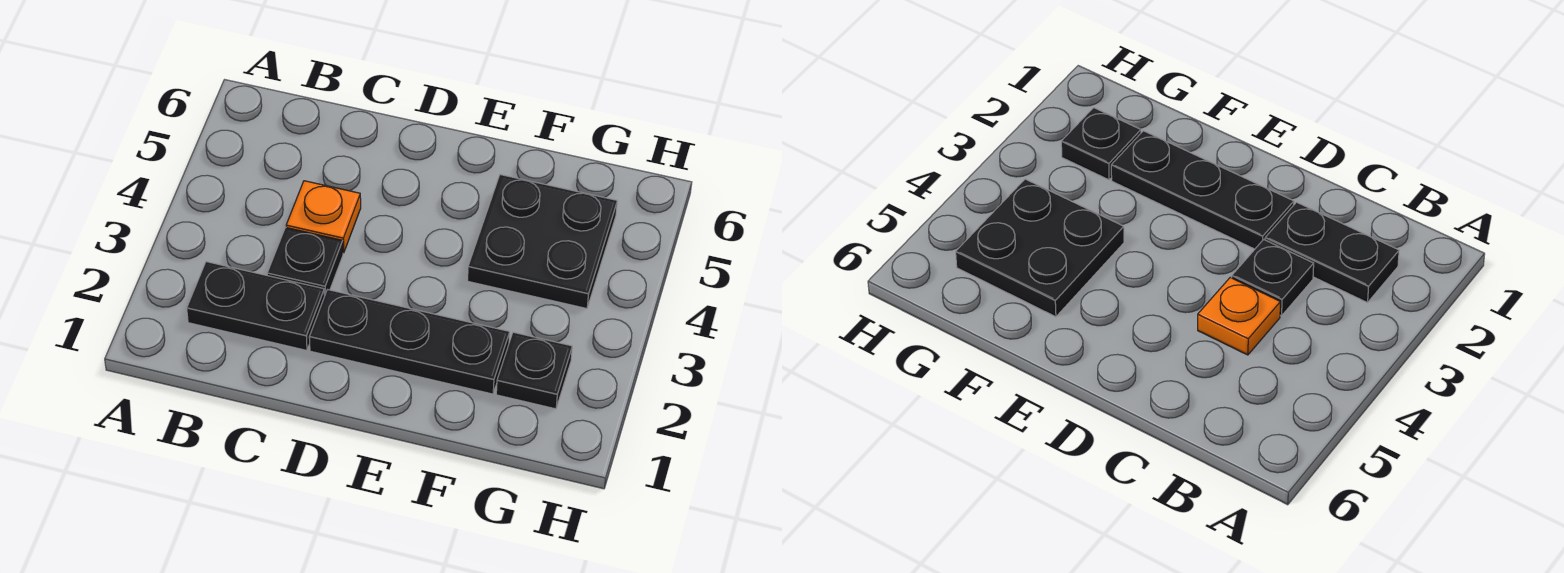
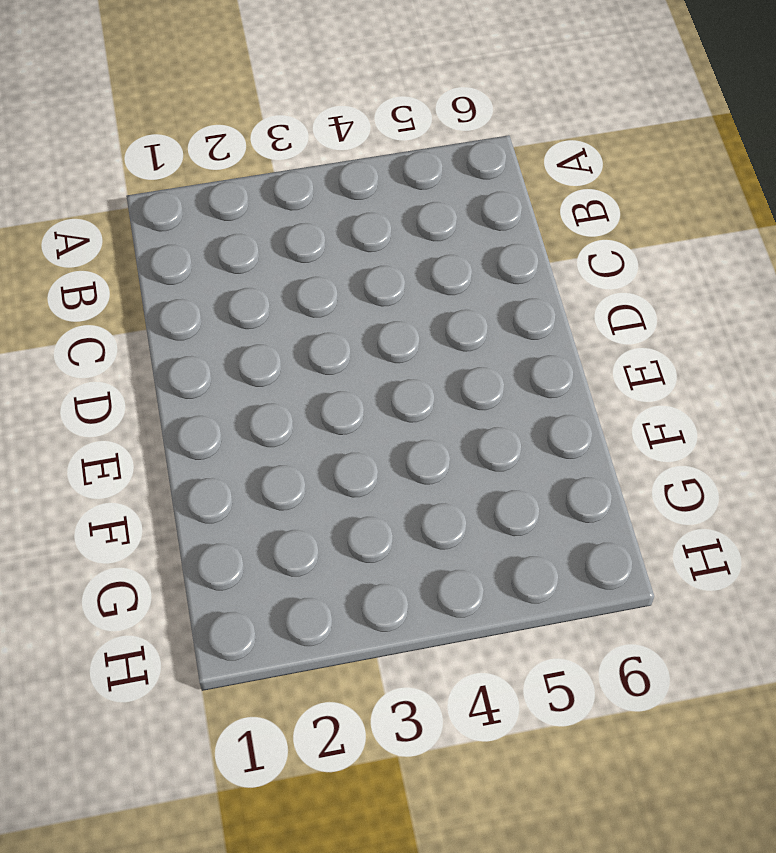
none -> black plate B2:C2 level 1
none -> black plate C3 level 1

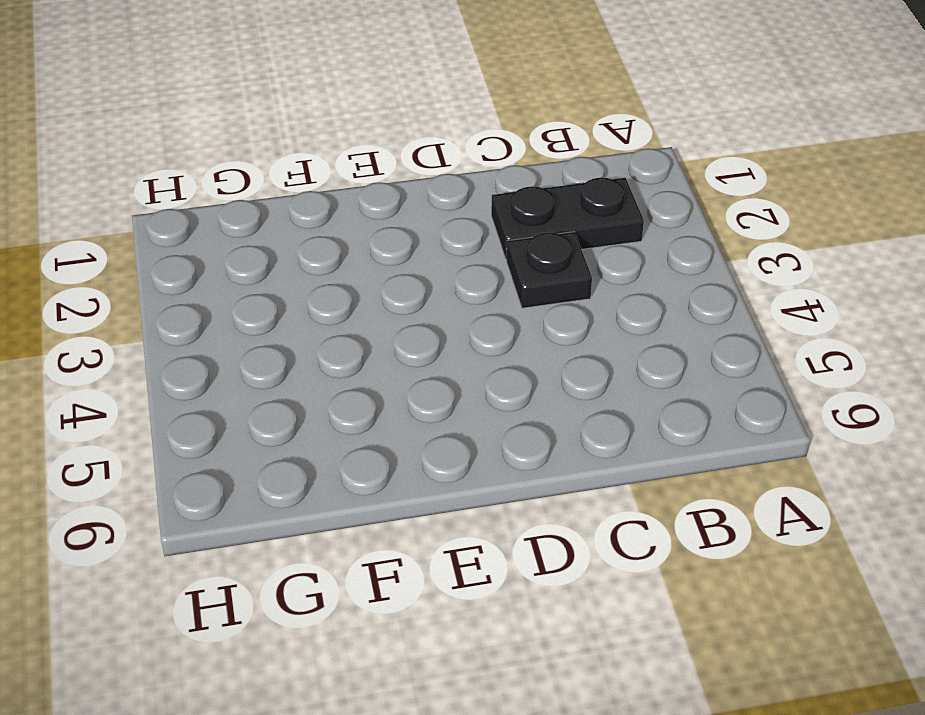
none -> orange plate C4 level 1
none -> black plate D2:F2 level 1

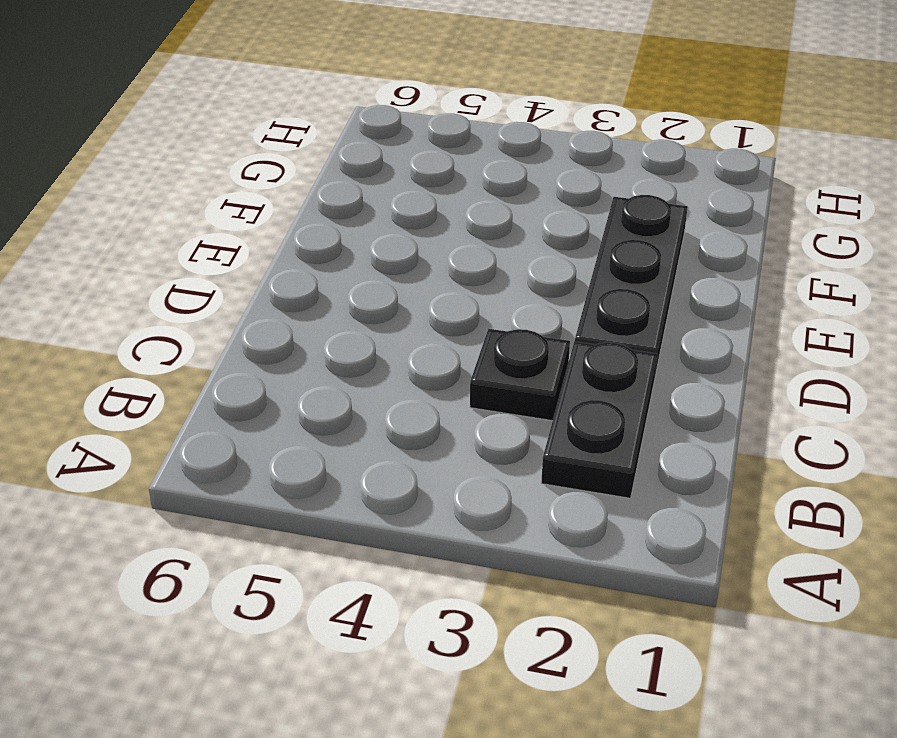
none -> orange plate C4 level 1
none -> black plate F4:G5 level 1

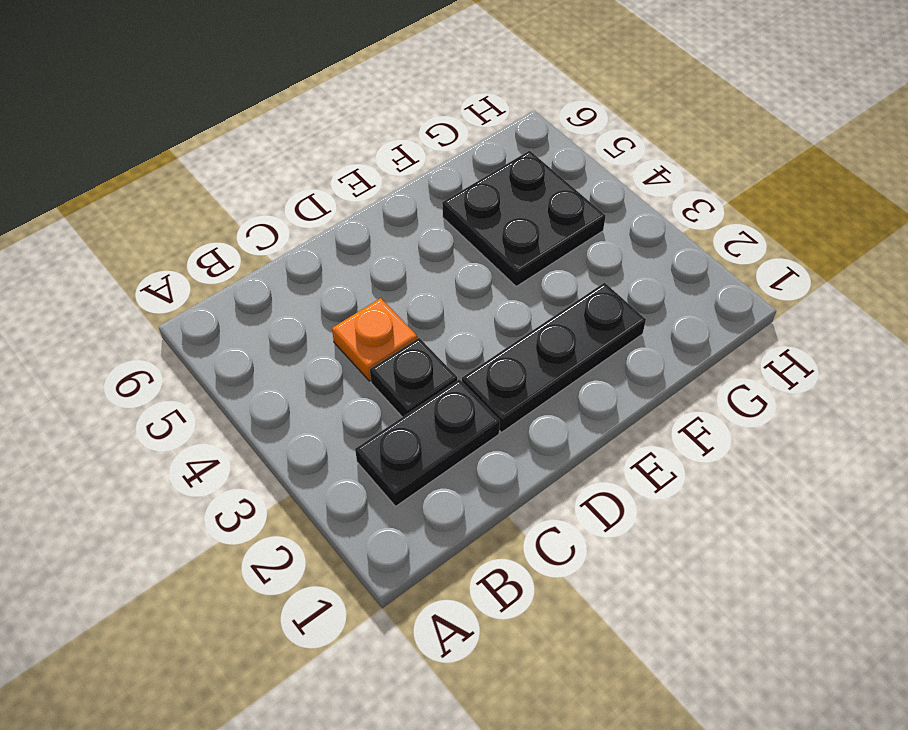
none -> black plate G2 level 1

